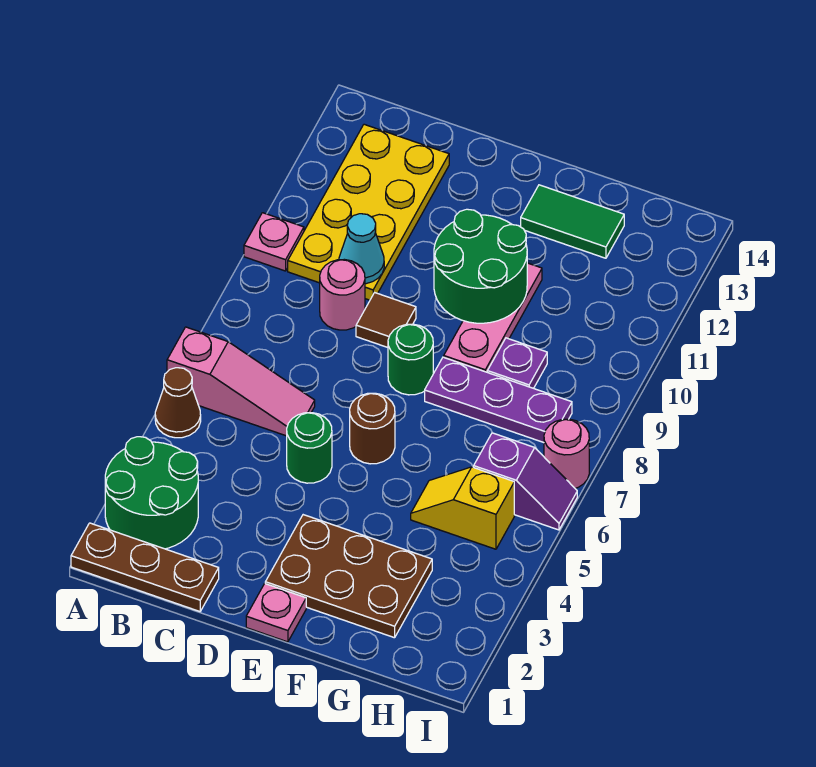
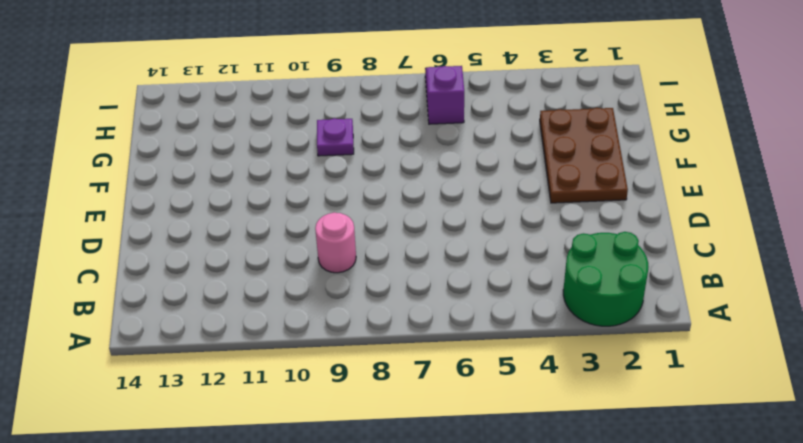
none -> brown plate A1:C1 level 1
none -> brown cone A5 level 1
none -> pink slope A6:C6 level 1 top A

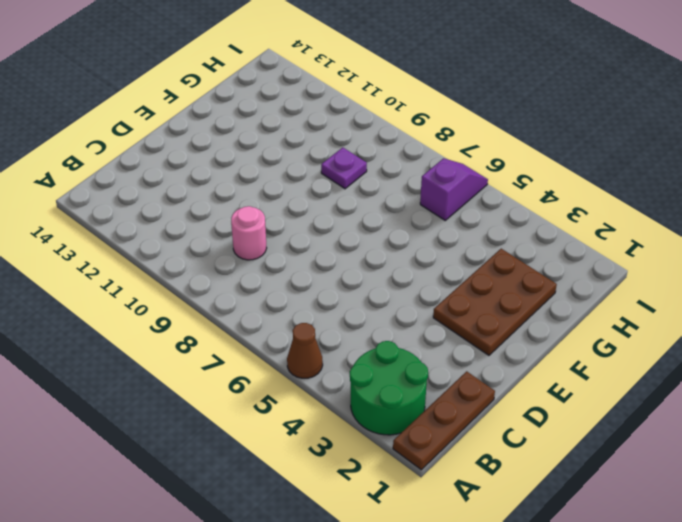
none -> pink slope A6:C6 level 1 top A
none -> pink plate A10 level 1
none -> yellow plate B10:C13 level 1

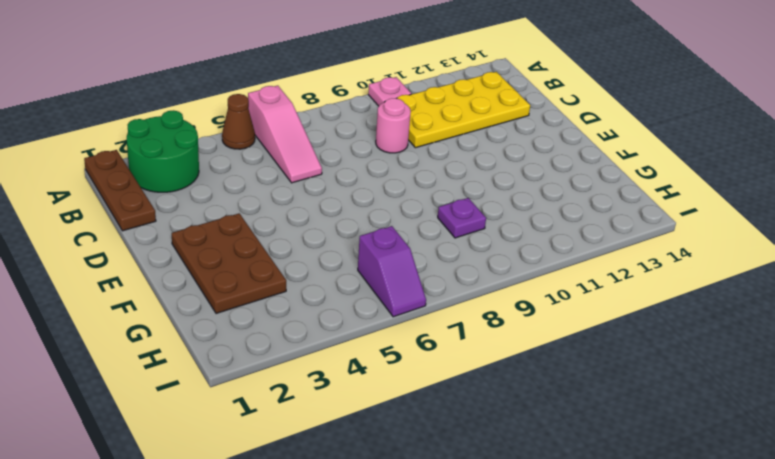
none -> green round brick D5 level 1
none -> brown tile D9 level 1
none -> pink plate E1 level 1

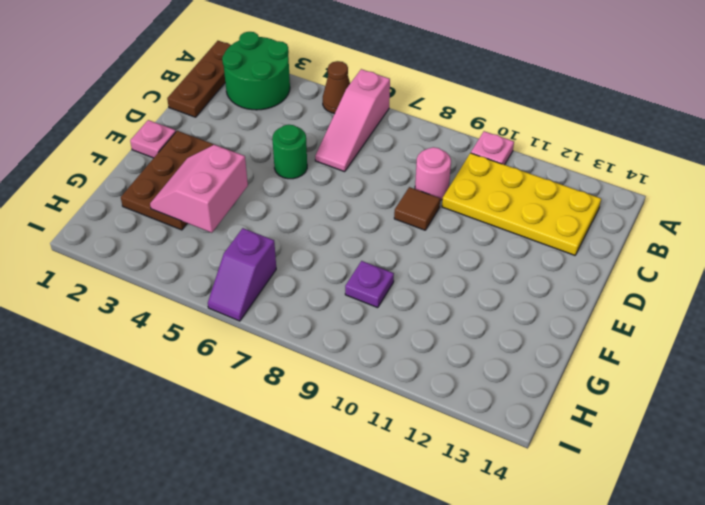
pink slope F3:G4 level 2 top 4 -> none
none -> brown round brick E6 level 1
none -> green round brick E8 level 1
none -> purple plate F8:H8 level 1

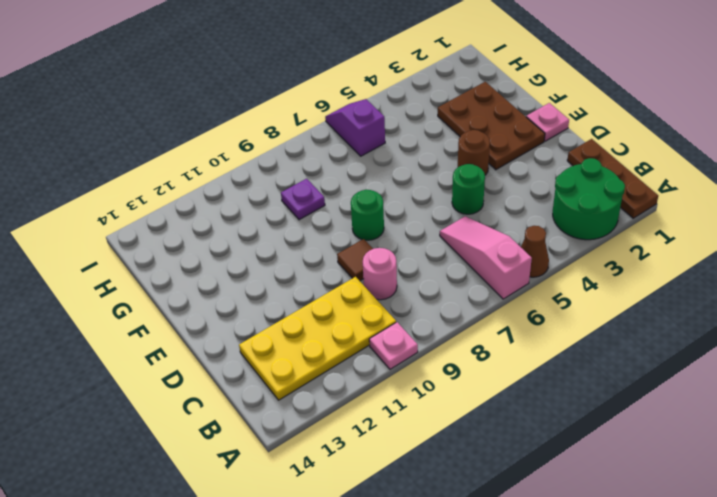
brown round brick E4 level 1 -> brown round brick E6 level 1
none -> purple plate F8:H8 level 1
none -> pink plate F9:F11 level 1
none -> green tile F13:G13 level 1

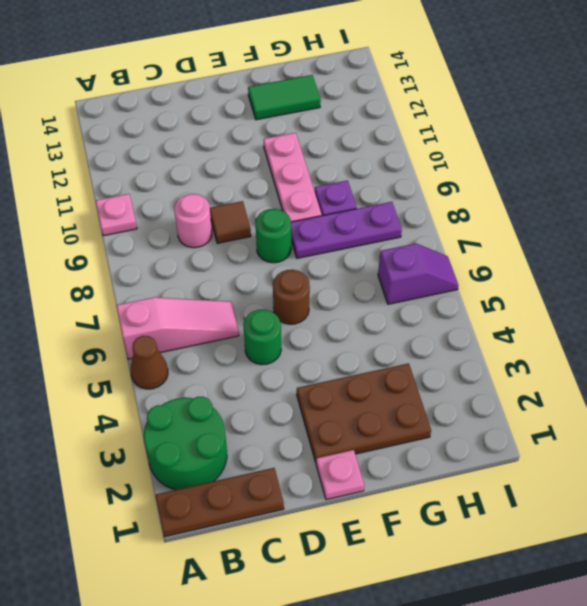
none -> yellow plate B10:C13 level 1
none -> yellow slope G5:H5 level 1 top H
none -> pink round brick I7 level 1

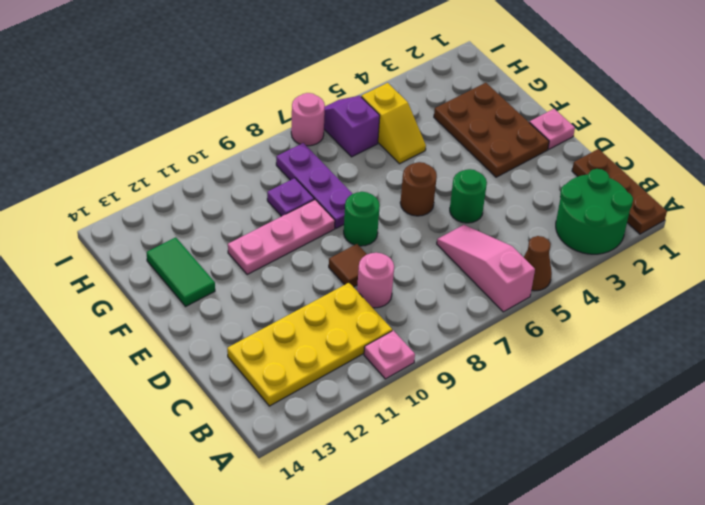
none -> cyan cone C10 level 2
none -> green round brick E10:F11 level 2

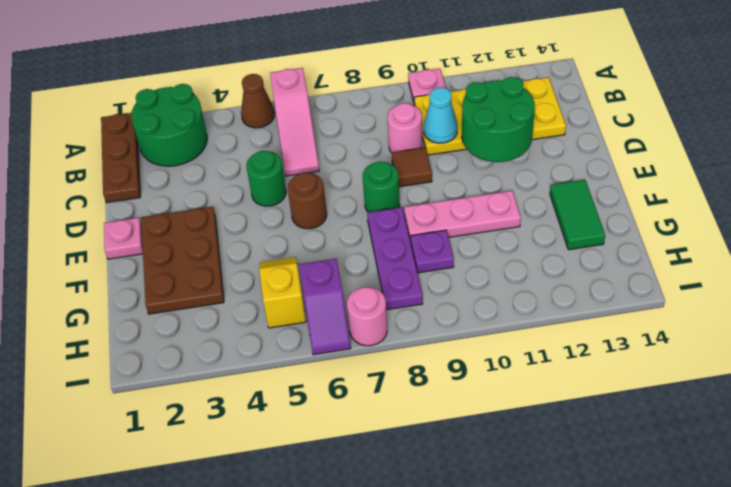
green round brick C11:D12 level 2 -> green round brick E10:F11 level 2

